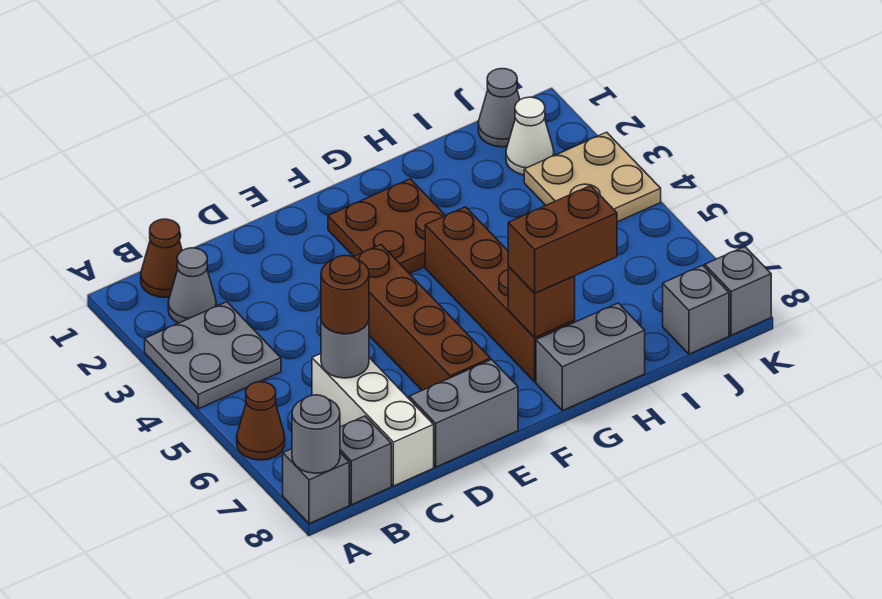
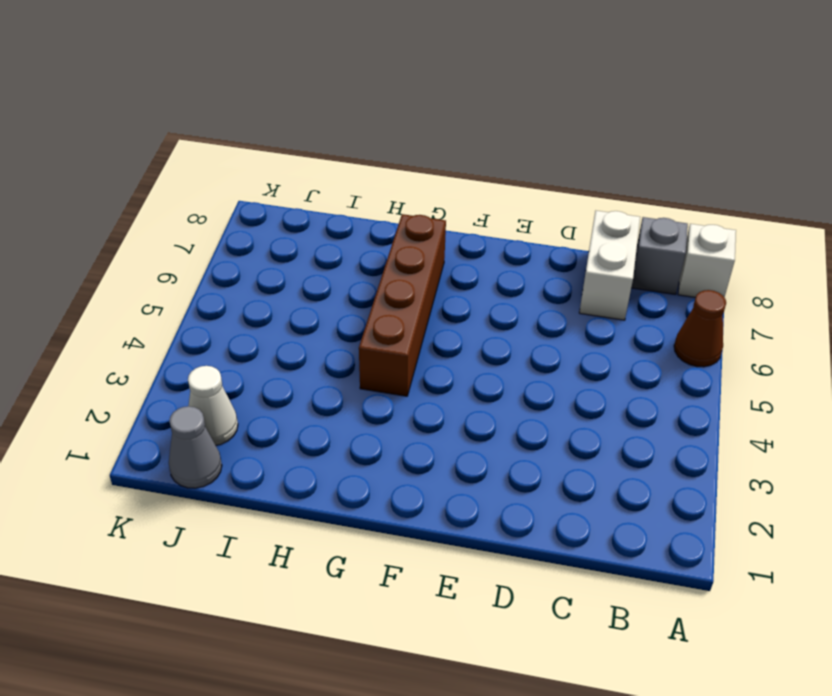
white brick A8 level 1 -> grey brick A8 level 1
white brick C7:C8 level 1 -> white brick C6:C8 level 1
none -> grey plate A3:B4 level 1
none -> brown cone B1 level 1
none -> grey cone B2 level 1

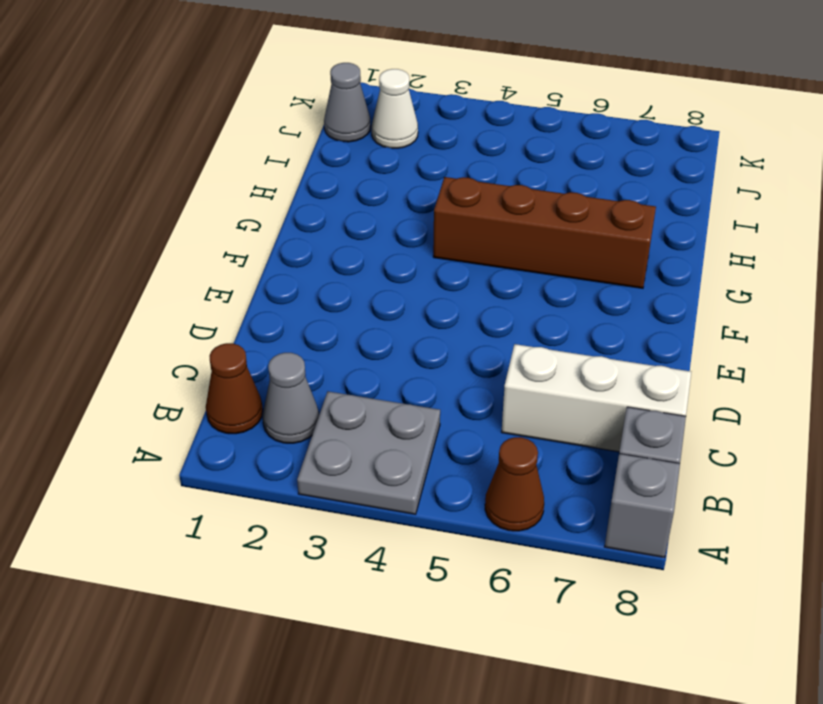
none -> grey brick D8:E8 level 1
none -> brown brick E4:E7 level 1
none -> brown plate F2:G3 level 1

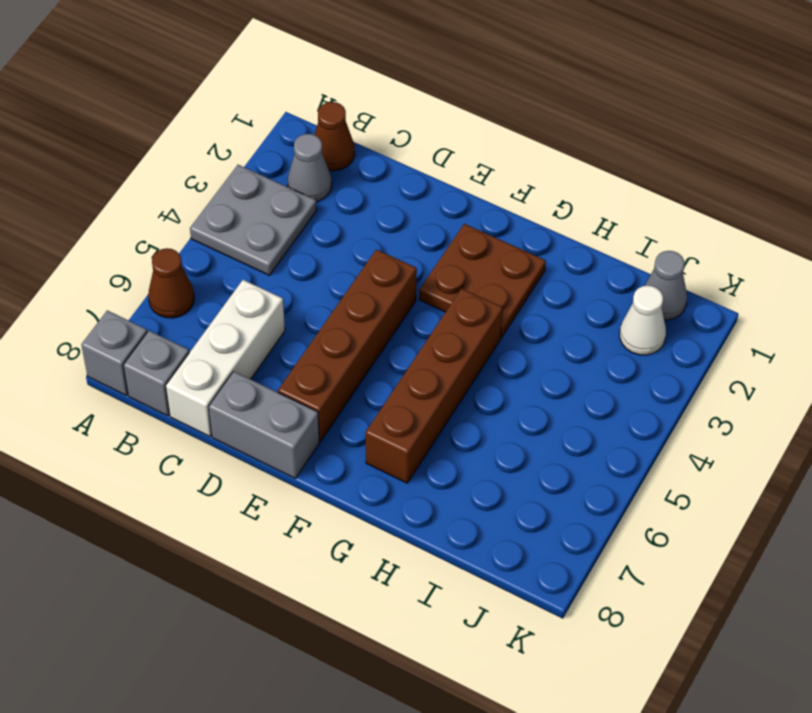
none -> grey brick G8:H8 level 1
none -> tan plate J3:K4 level 1
none -> grey brick J8 level 1

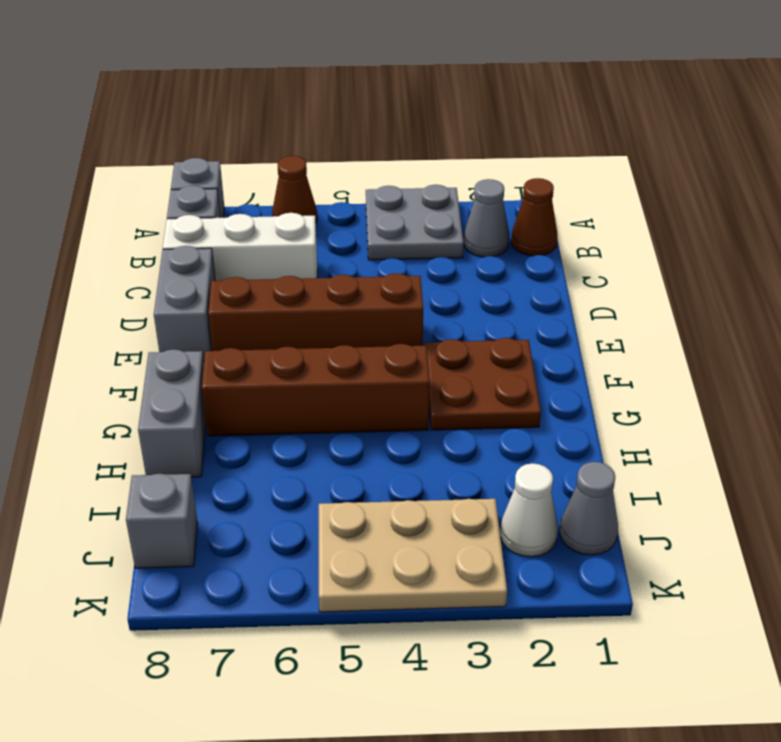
tan plate J3:K5 level 1 -> tan plate J3:K4 level 1
none -> grey brick K8 level 1
none -> grey round brick A8 level 2
none -> grey round brick C6 level 2

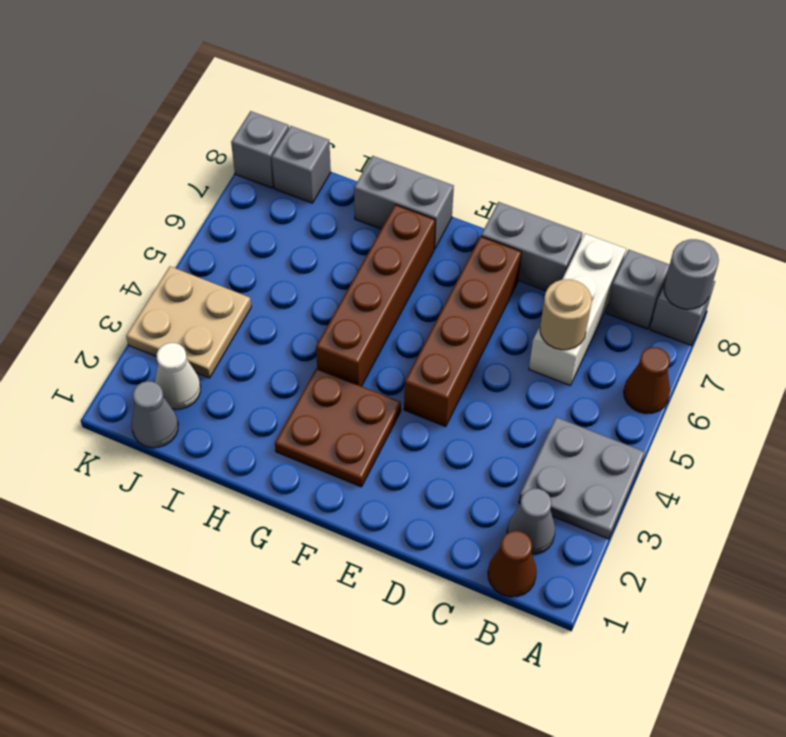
tan round brick C6 level 2 -> grey round brick C6 level 2
none -> brown brick G7 level 2
none -> brown round brick C6 level 3
none -> brown brick G7:H7 level 3

